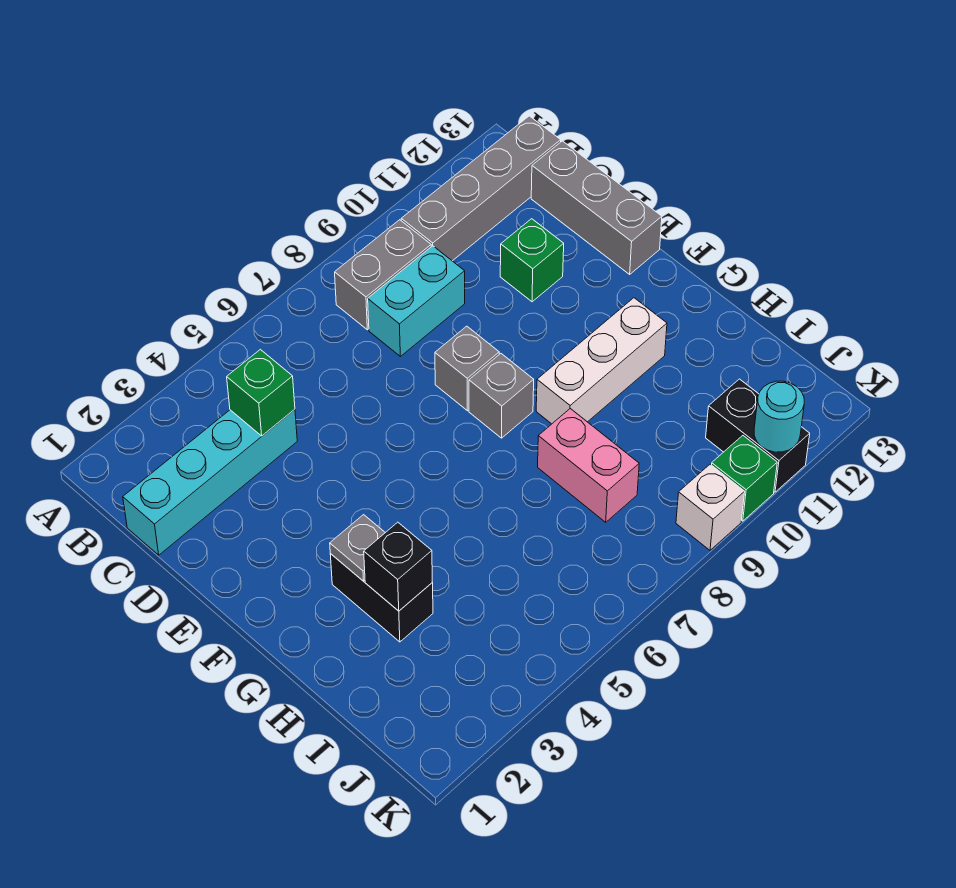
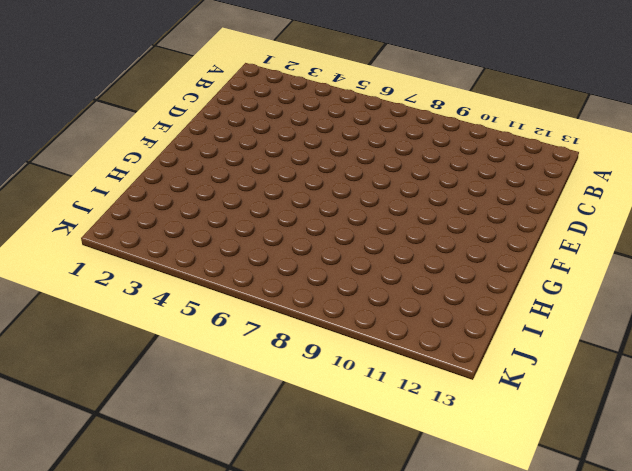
none -> grey brick B8:B9 level 1
none -> grey brick B10:B13 level 1
none -> cyan brick C1:C4 level 1

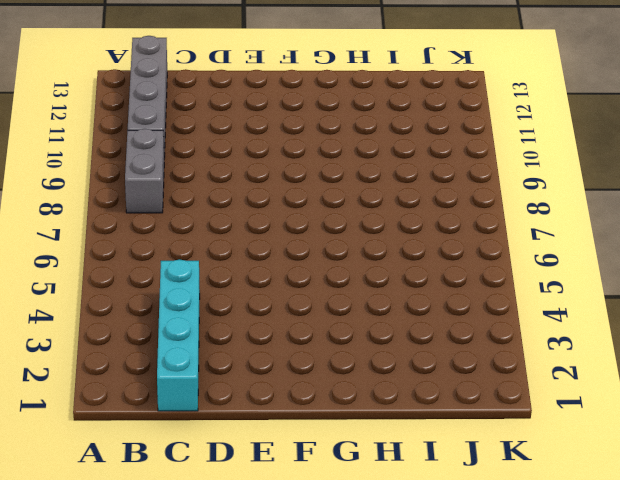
none -> cyan brick C8:C9 level 1
none -> grey brick C13:E13 level 1
none -> green brick D11 level 1

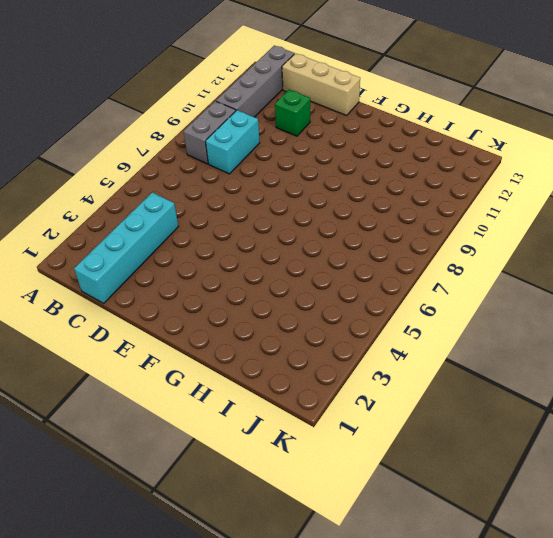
tan brick C13:E13 level 1 -> grey brick C13:E13 level 1
none -> grey brick E8 level 1
none -> grey brick F8 level 1
none -> black brick G3:H3 level 1

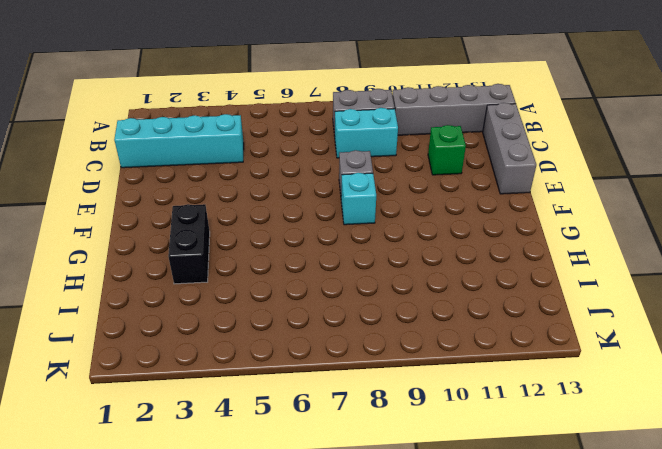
cyan brick F8 level 1 -> grey brick F8 level 1
none -> white brick G9:G11 level 1
none -> pink brick H8:I8 level 1
none -> black brick J11:K11 level 1

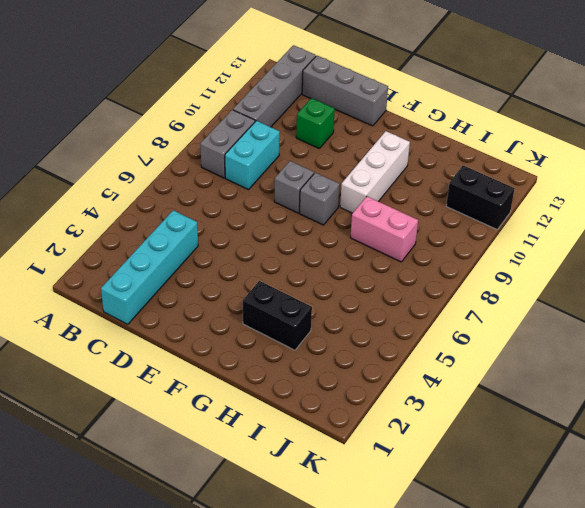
none -> white brick K9 level 1
none -> green brick K10 level 1
none -> green brick C4 level 2

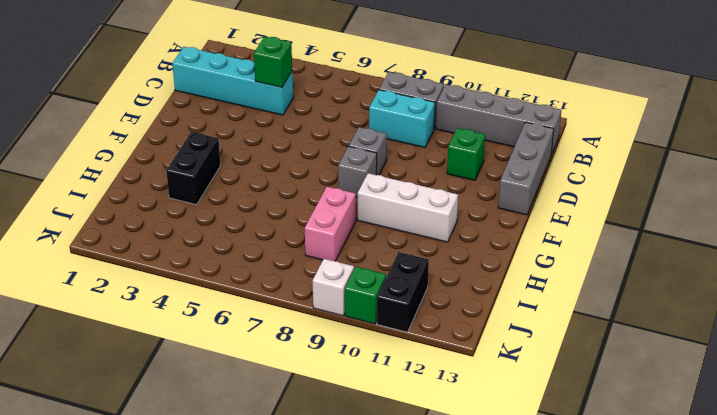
none -> grey plate G3 level 2
none -> black brick H3 level 2
none -> cyan round brick K11 level 2

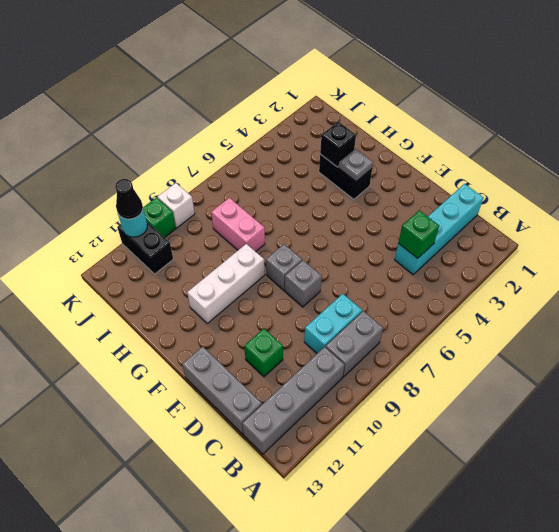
black cone K11 level 3 -> none

